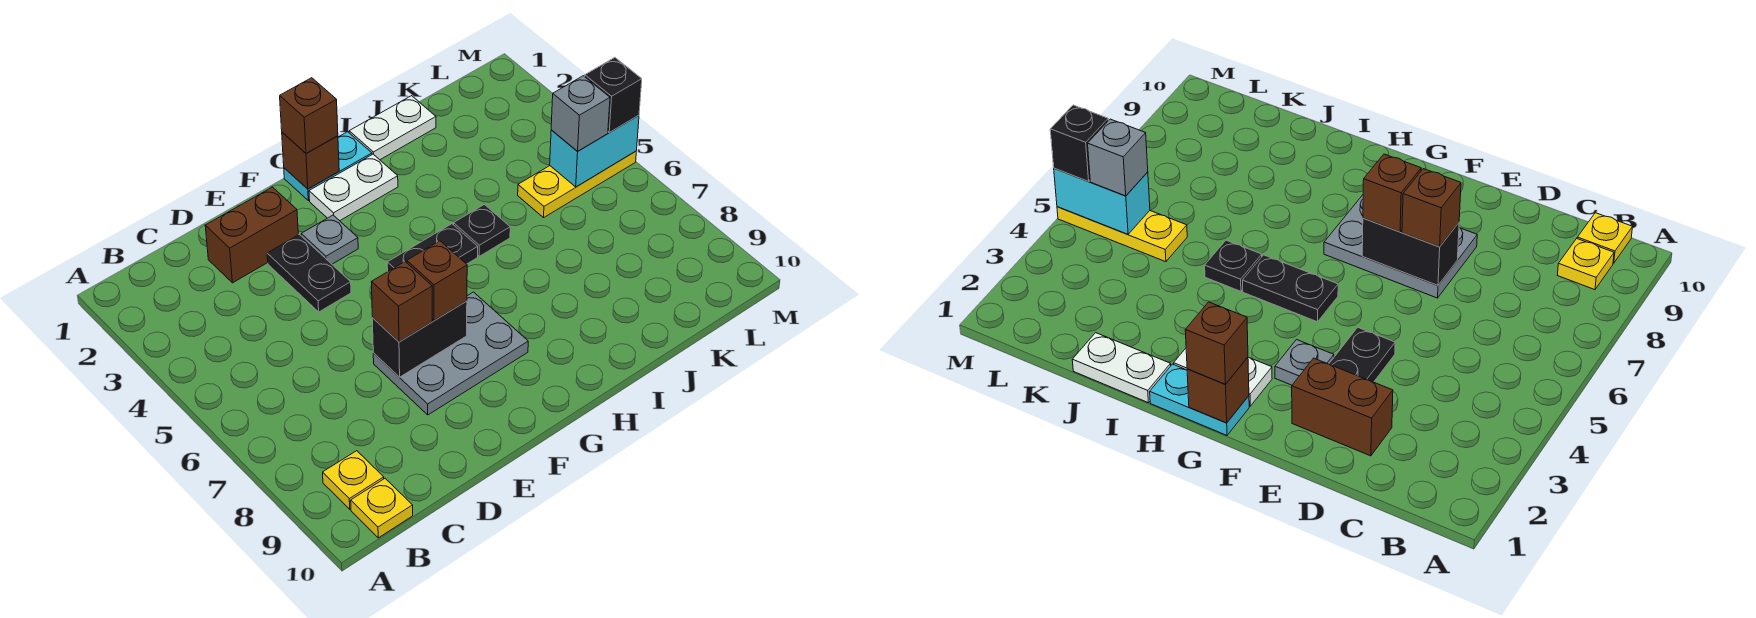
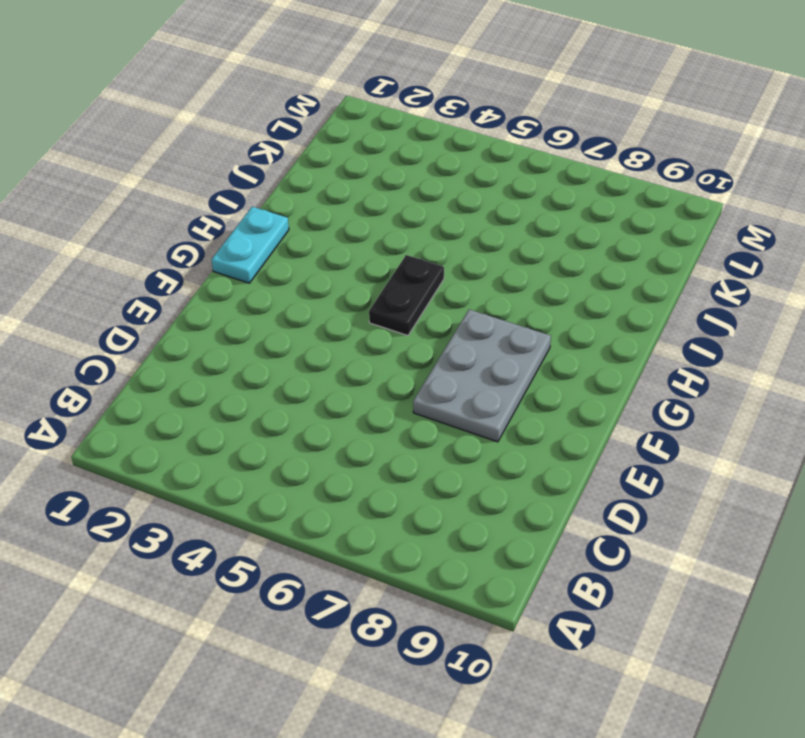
none -> yellow plate B9 level 1
none -> yellow plate B10 level 1
none -> brown brick D2:E2 level 1

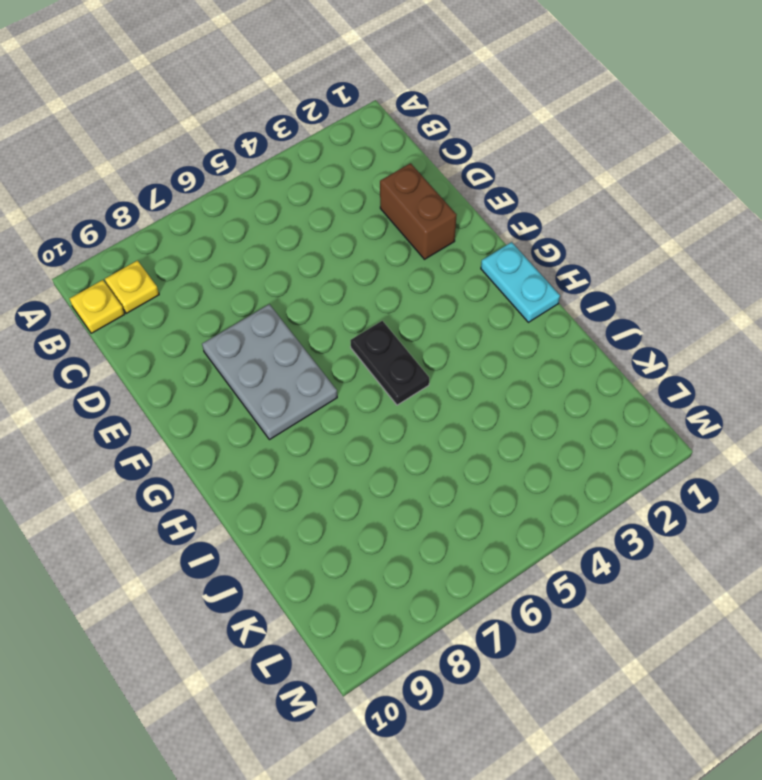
none -> black plate E3:E4 level 1
none -> grey plate F3 level 1
none -> white plate G2:H2 level 1

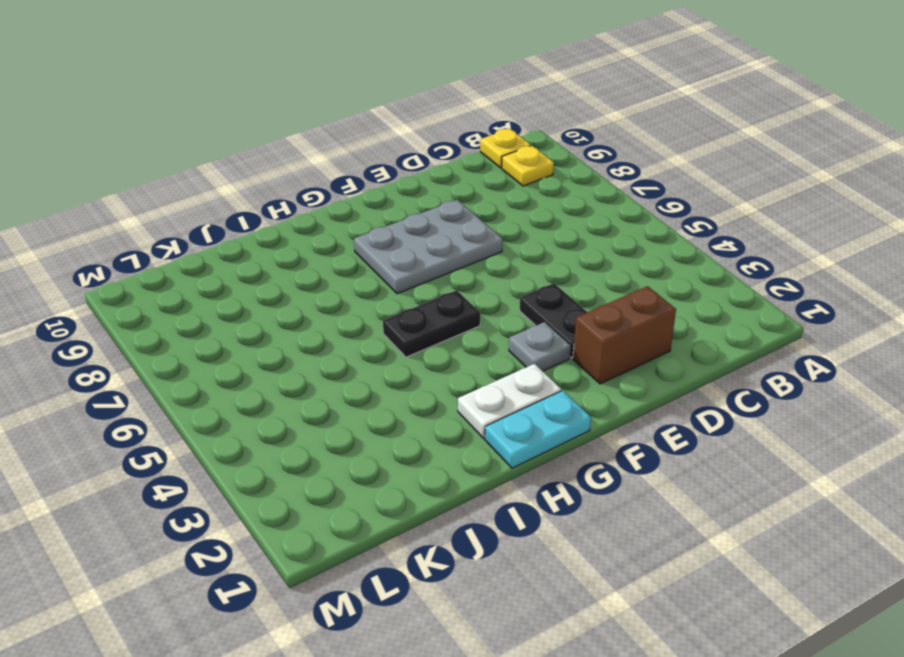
none -> white plate I1:J1 level 1
none -> black plate I5 level 1
none -> yellow plate K5:M5 level 1

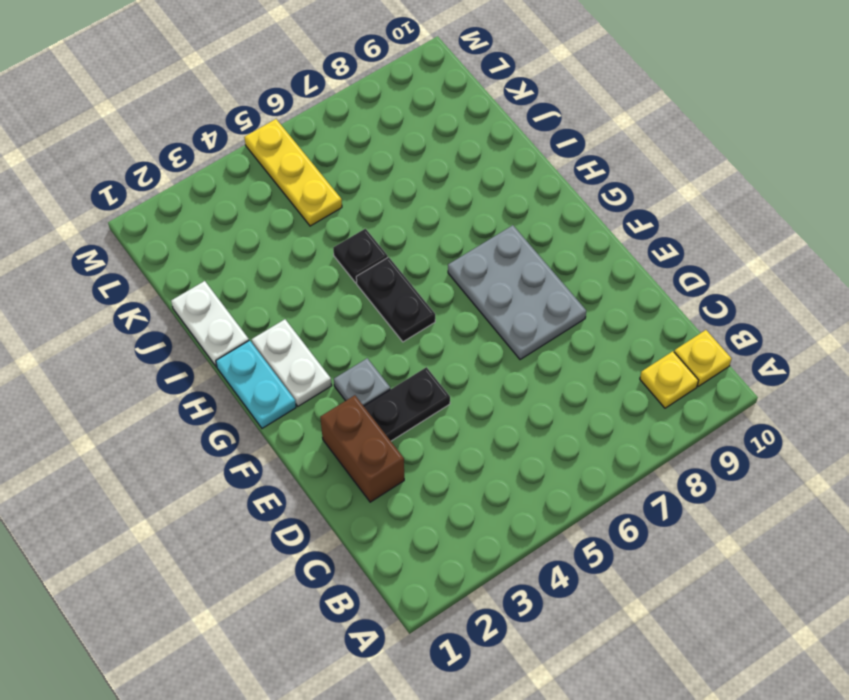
none -> black brick E7:F7 level 2
none -> brown brick G1 level 2
none -> cyan brick L5:M5 level 2

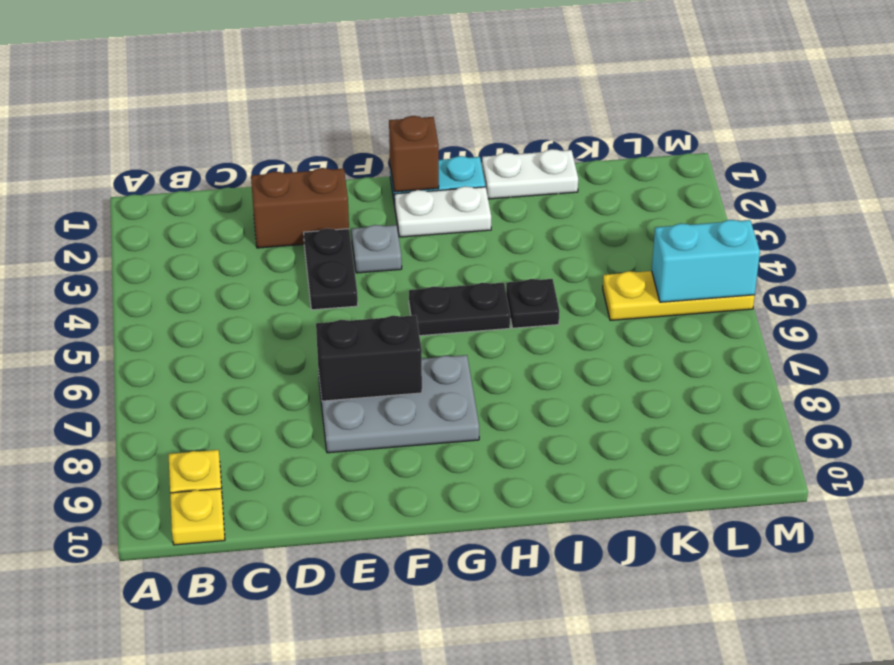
none -> brown brick E7 level 3
none -> brown brick F7 level 3
none -> brown brick G1 level 3

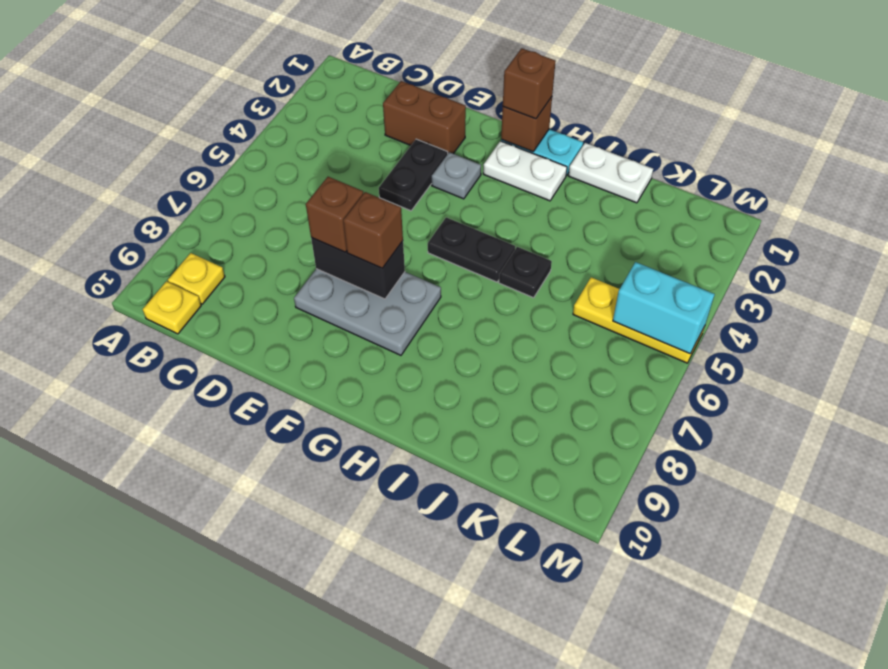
none -> grey brick L5 level 3
none -> black brick M5 level 3

